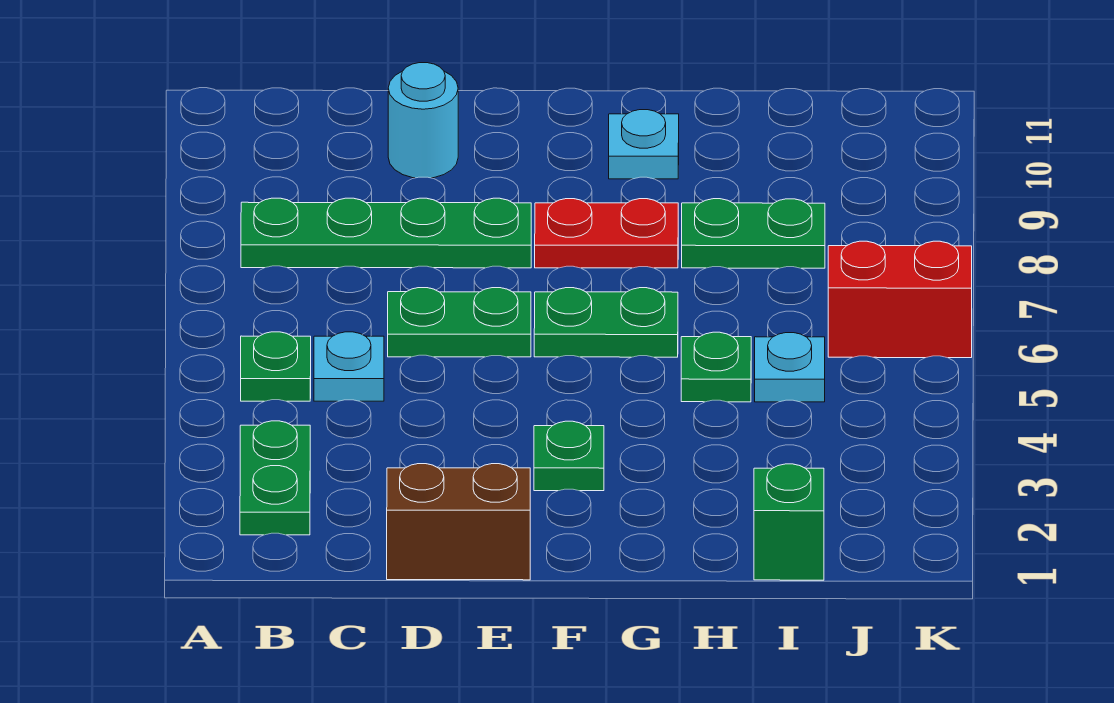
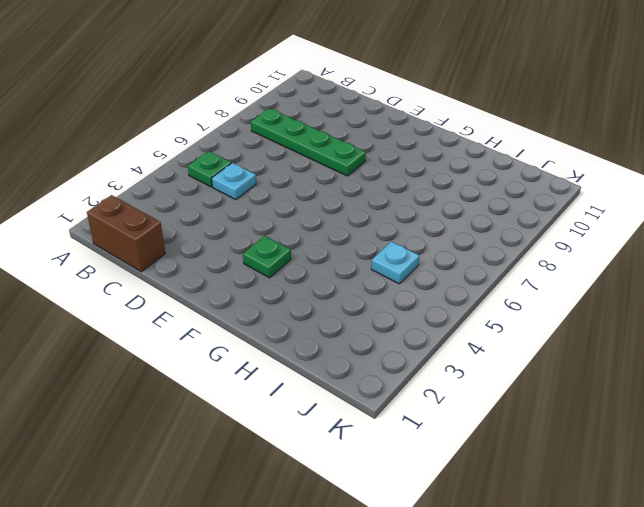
brown brick B1:C1 level 1 -> brown brick D1:E1 level 1
none -> green plate B2:B3 level 1
none -> green plate D6:E6 level 1
none -> cyan round brick D10 level 1

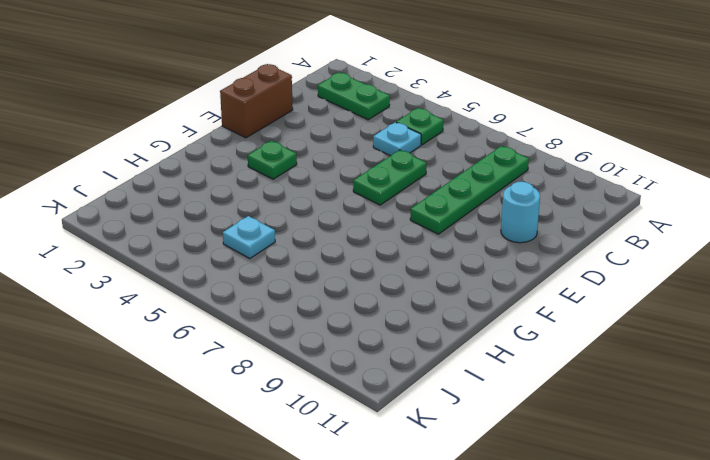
none -> green plate F6:G6 level 1
none -> red plate F8:G8 level 1
none -> cyan plate G10 level 1

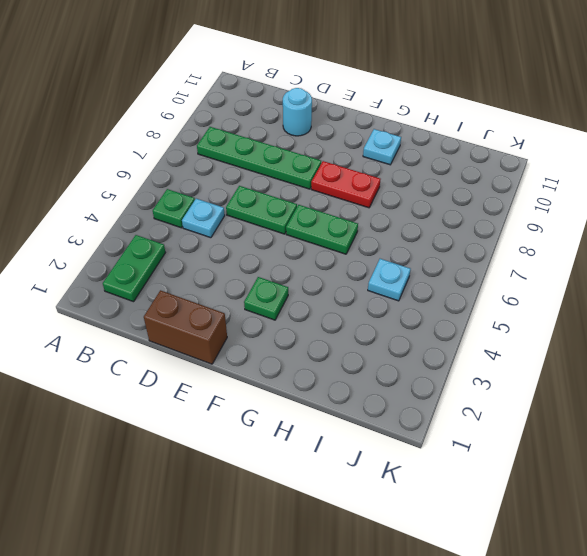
none -> green plate H5 level 1
none -> green plate H8:I8 level 1
none -> green brick I1 level 1

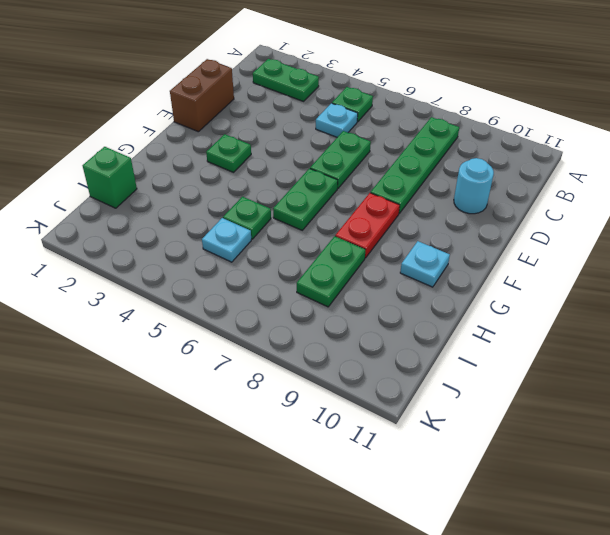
none -> red brick J6:K6 level 1

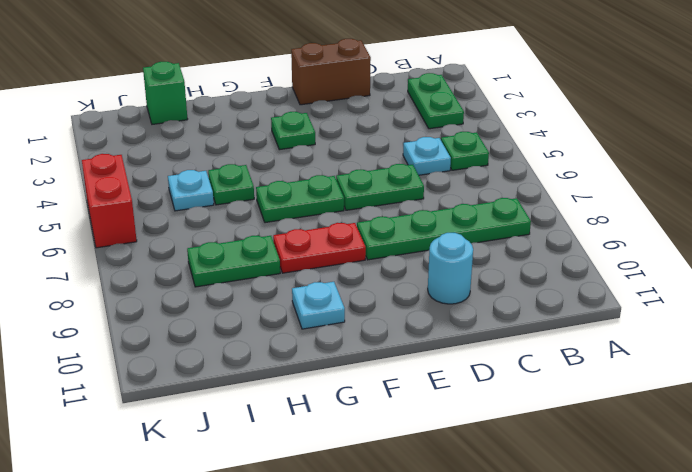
red brick K5:K6 level 1 -> red brick J6:K6 level 1

